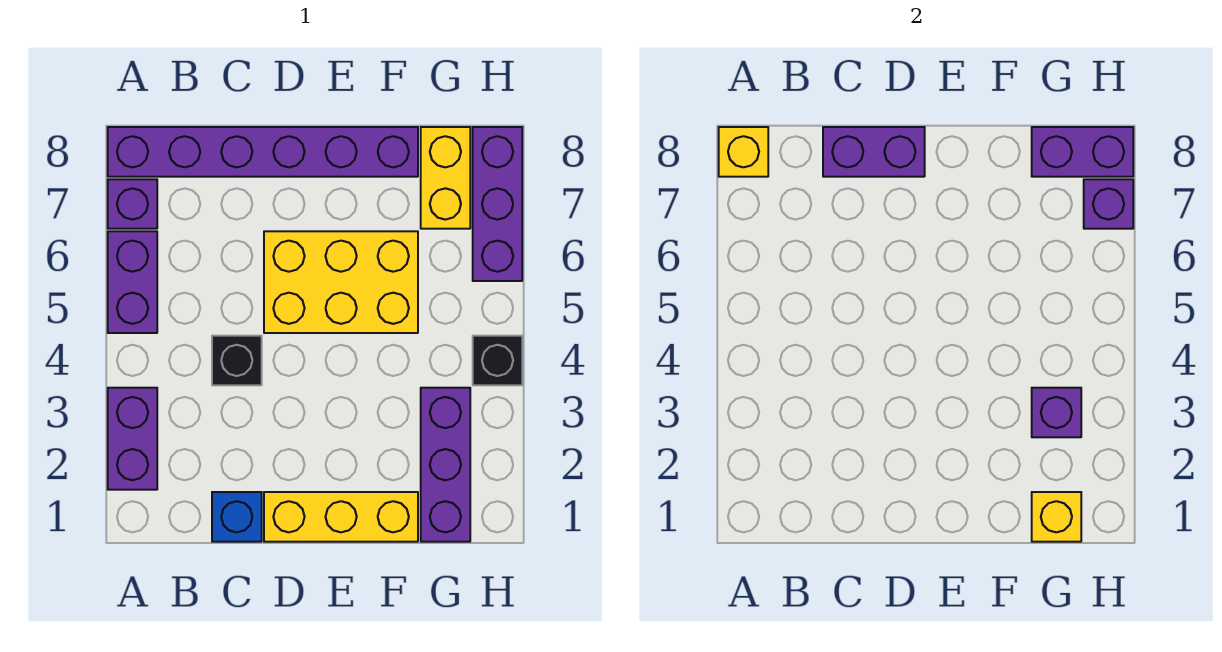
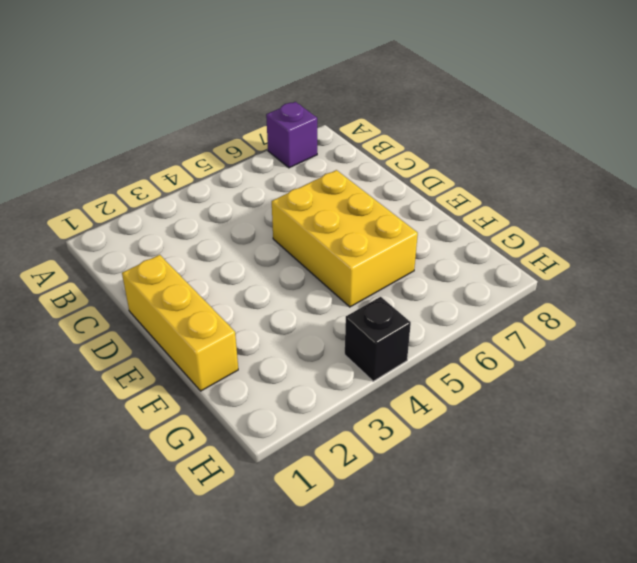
none -> purple brick A2:A3 level 1
none -> purple brick A5:A6 level 1
none -> purple brick A8:F8 level 1

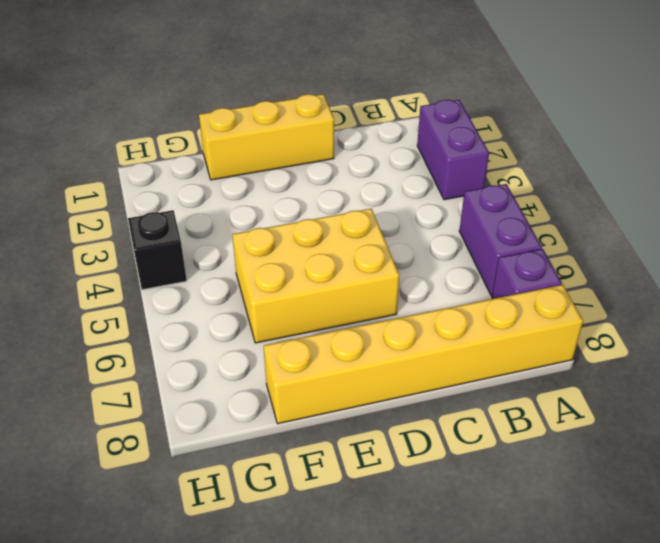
yellow brick A8:F8 level 1 -> purple brick A8:F8 level 1
none -> blue brick C1 level 1
none -> black brick C4 level 1
none -> purple brick G1:G3 level 1

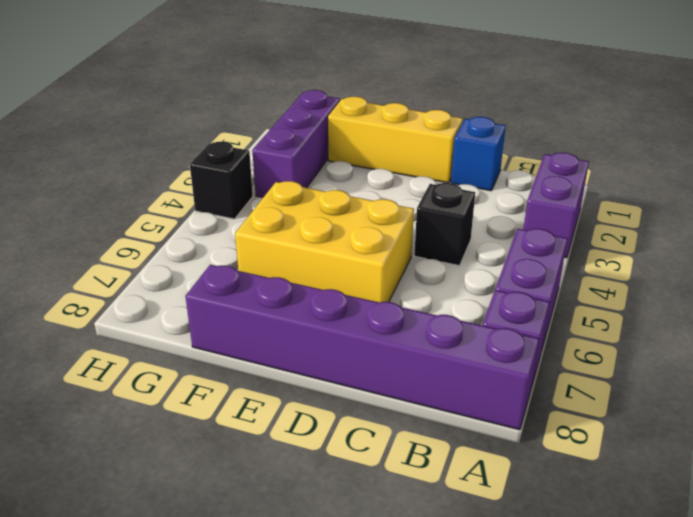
none -> yellow brick G7:G8 level 1
none -> purple brick H6:H8 level 1
none -> yellow brick A8 level 2

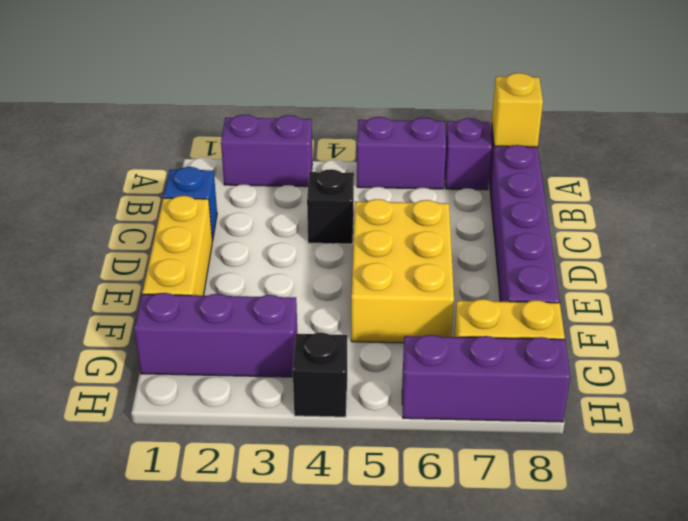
none -> purple brick C8:D8 level 2
none -> yellow brick G1 level 2
none -> purple brick G3 level 2

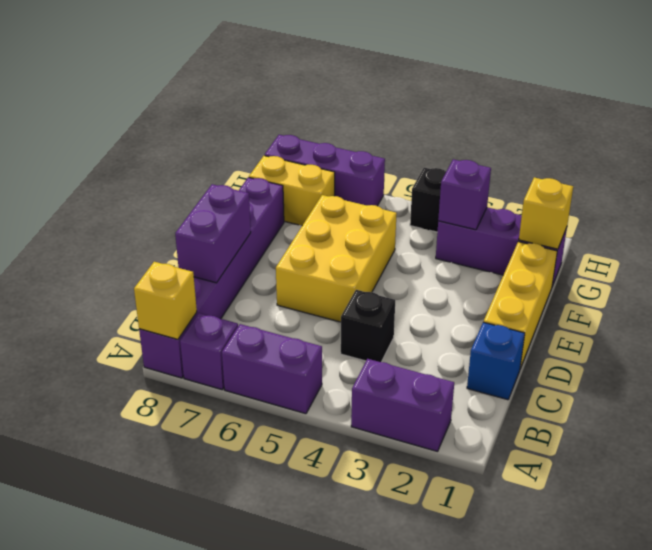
none -> purple brick G8:H8 level 2
none -> purple brick H7 level 2

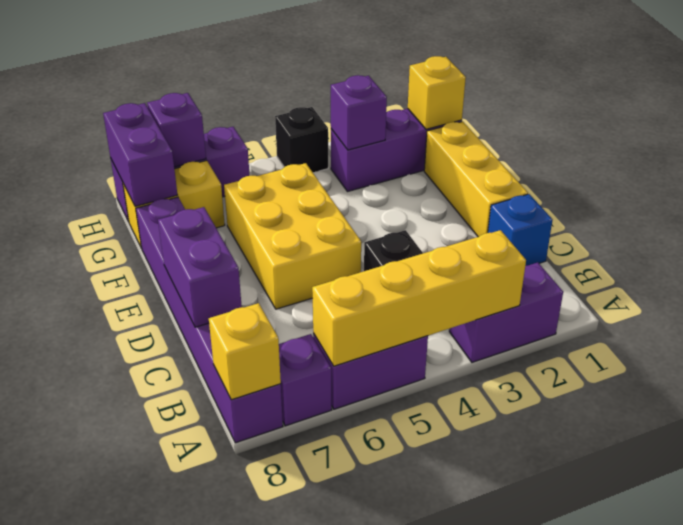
yellow brick A3:A6 level 2 -> none

